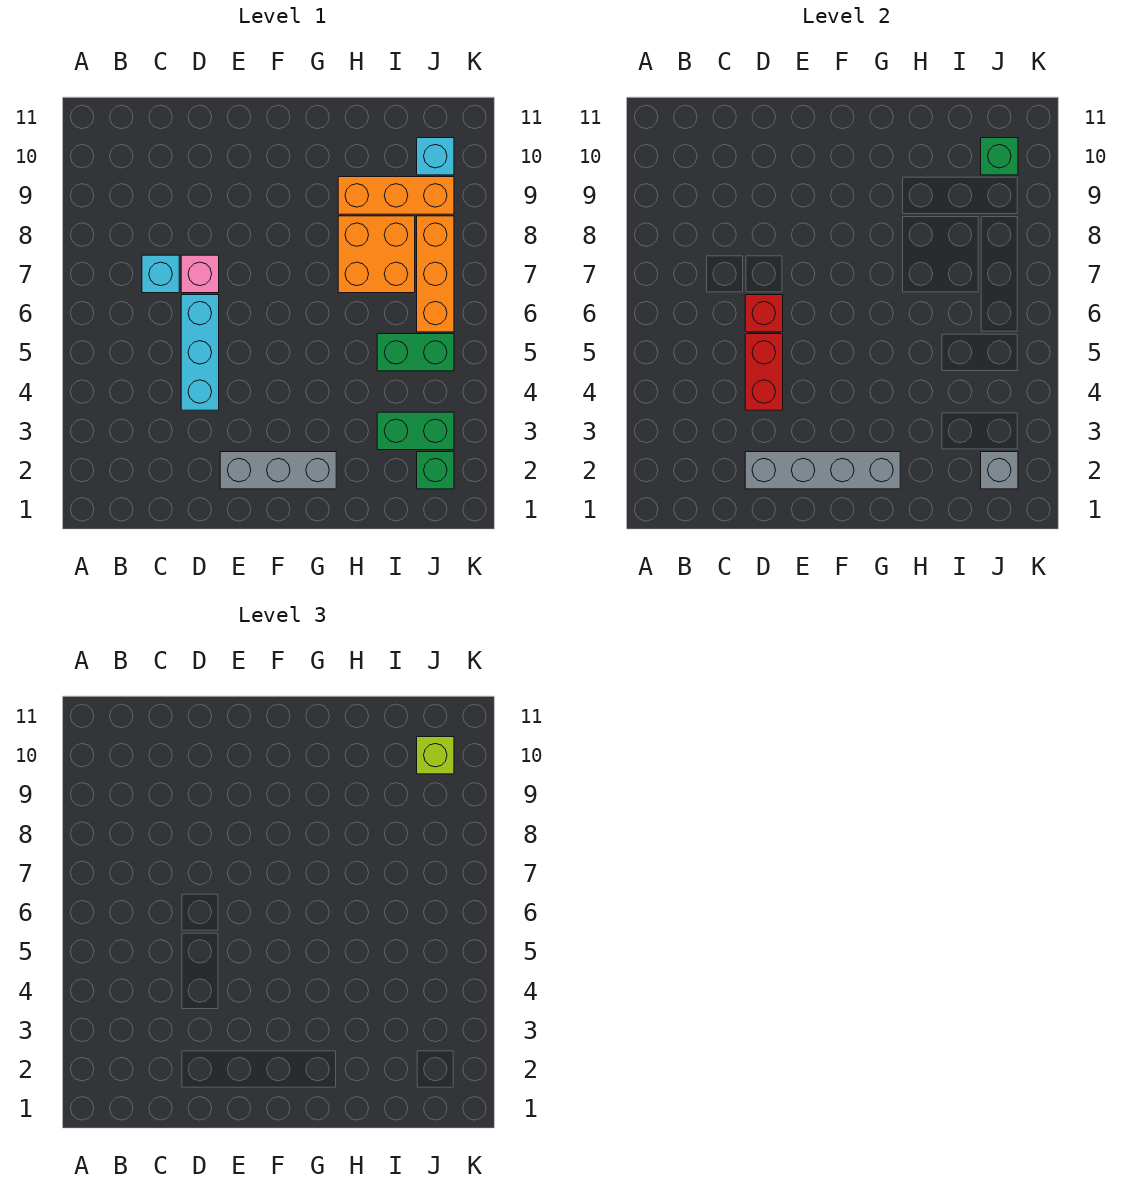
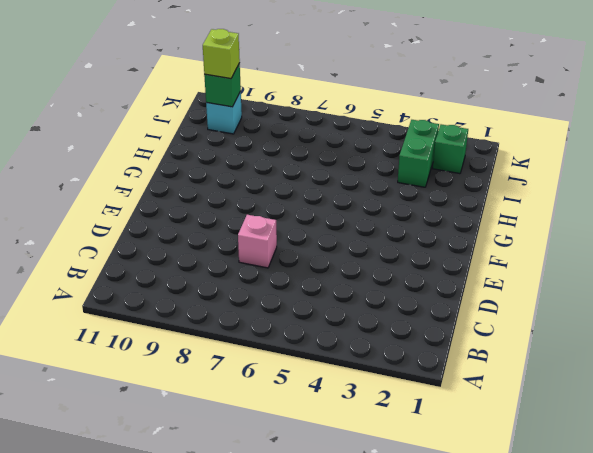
none -> cyan brick C7 level 1
none -> cyan brick D4:D6 level 1
none -> grey brick E2:G2 level 1

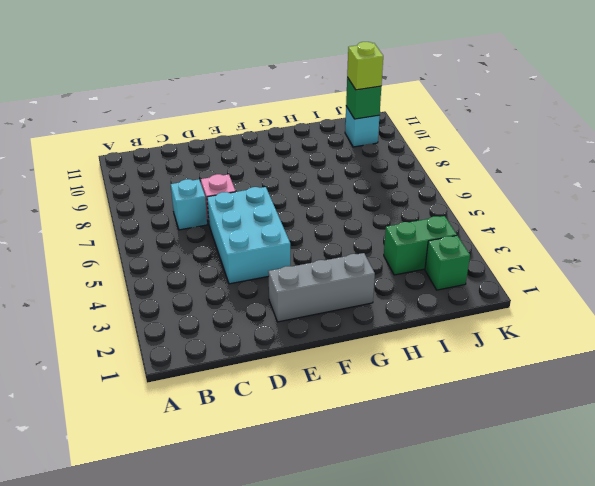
cyan brick D4:E6 level 1 -> cyan brick D4:D6 level 1
none -> orange brick H7:I8 level 1
none -> orange brick H9:J9 level 1
none -> green brick I5:J5 level 1

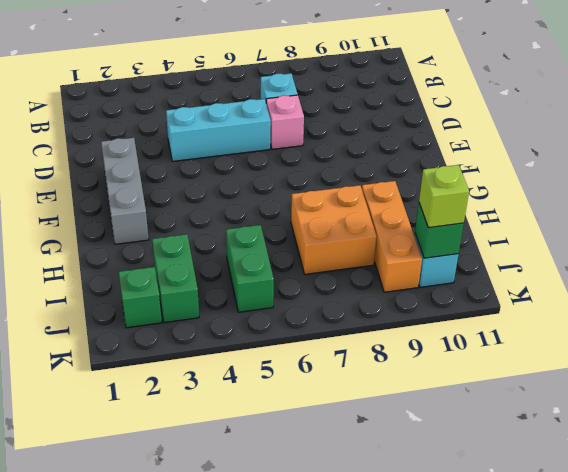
none -> orange brick J6:J8 level 1
none -> grey brick D2:G2 level 2
none -> red brick D4:D5 level 2

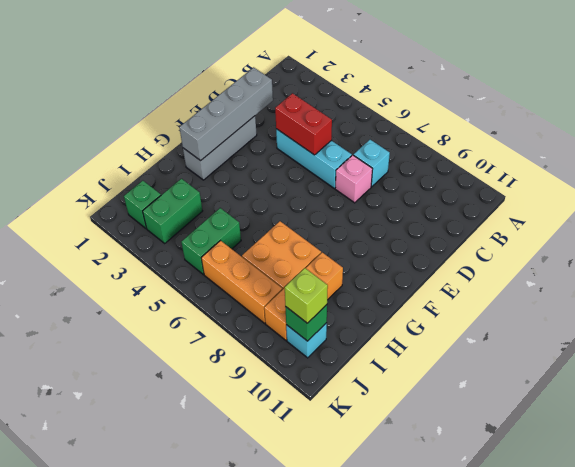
none -> red brick D6 level 2
none -> grey brick J2 level 2

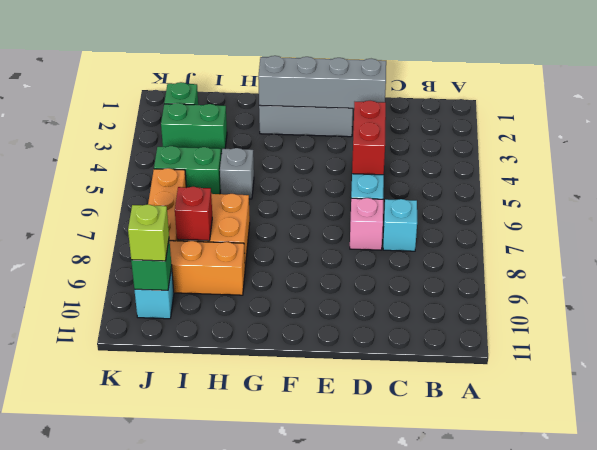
grey brick H5 level 1 -> grey brick J2 level 2
red brick I8 level 2 -> red brick D6 level 2

